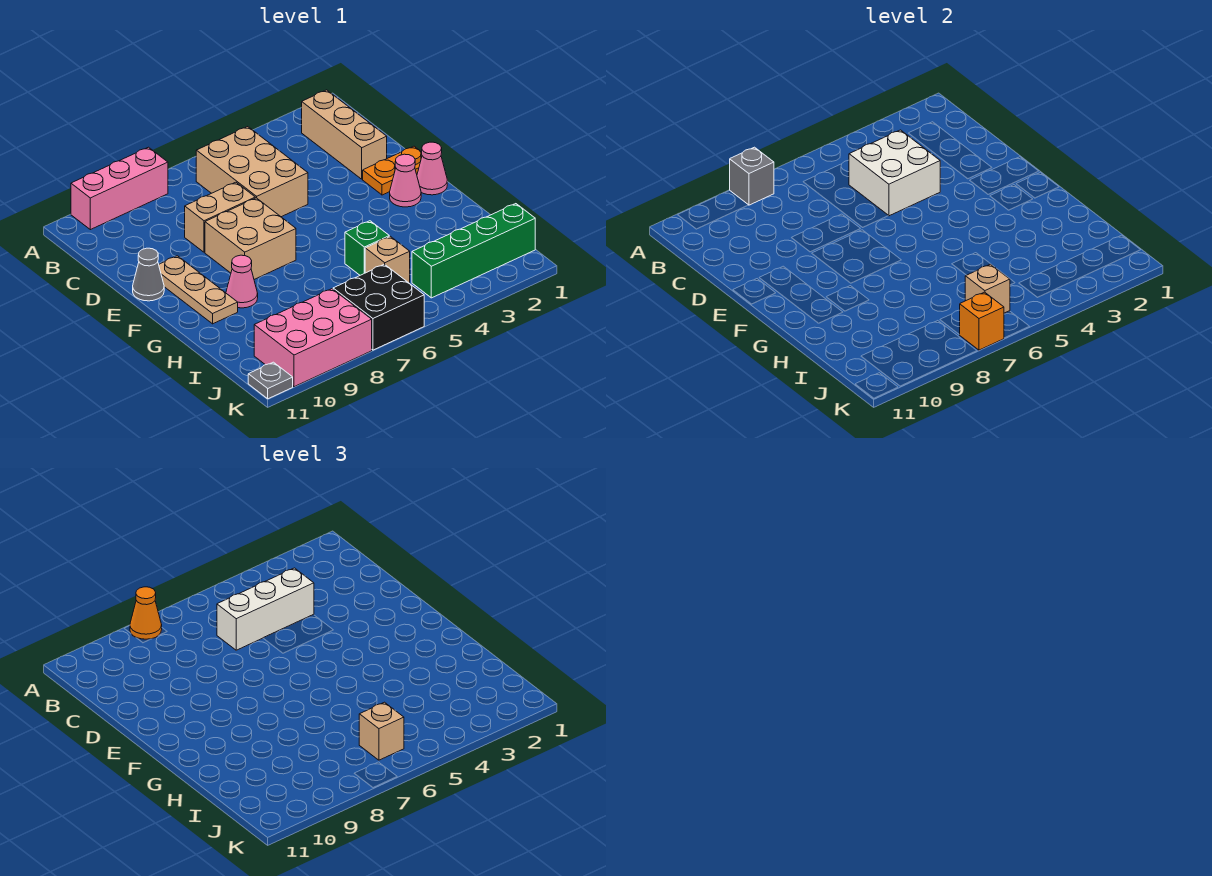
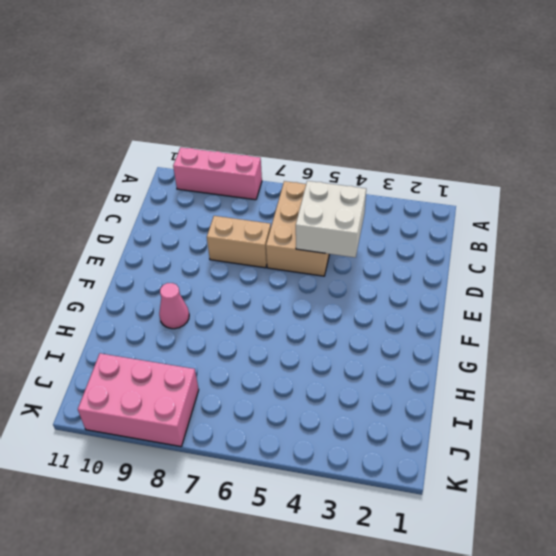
none -> tan brick B2:D2 level 1
none -> orange plate E1:E2 level 1
none -> tan brick E7:F8 level 1

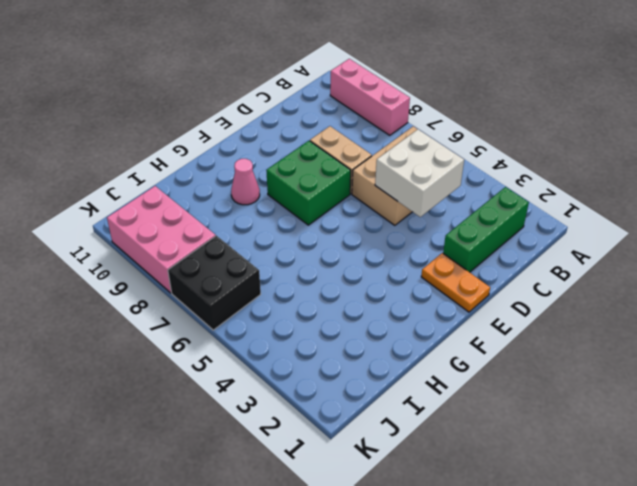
green brick B2:D2 level 1 -> tan brick B2:D2 level 1
green brick E7:F8 level 1 -> tan brick E7:F8 level 1
none -> tan plate E10:G10 level 1
none -> grey cone E11 level 1
none -> pink cone F1 level 1

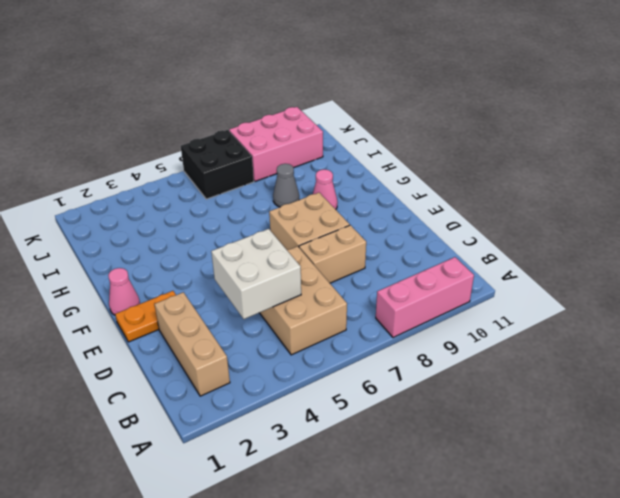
grey cone H8 level 1 -> grey cone E11 level 1
none -> tan plate E10:G10 level 1
none -> pink cone F2 level 1
none -> green brick H5 level 1

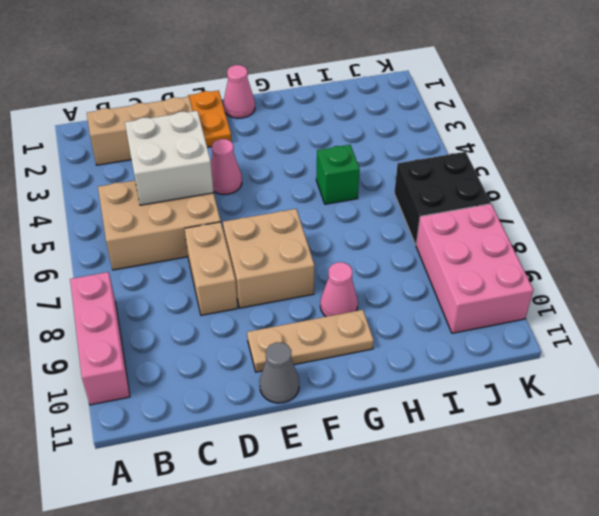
pink cone E4 level 1 -> pink cone F2 level 1
none -> tan brick I5 level 1
none -> green brick J1:J4 level 1
none -> grey plate K11 level 1

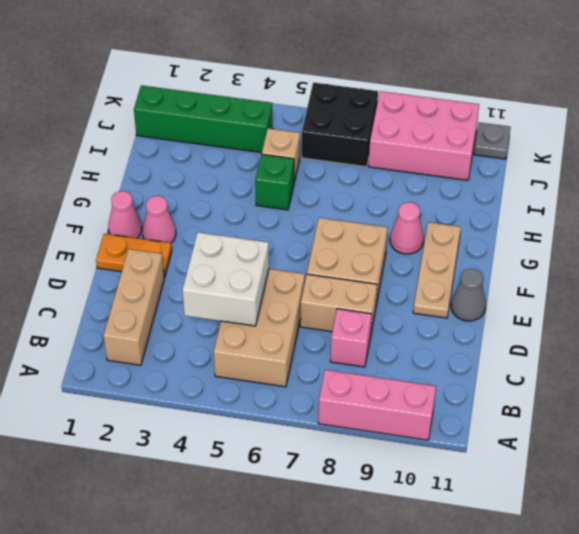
pink brick C8 level 1 -> none
none -> grey brick A8 level 2
none -> tan brick J6 level 2
none -> orange brick K7 level 2

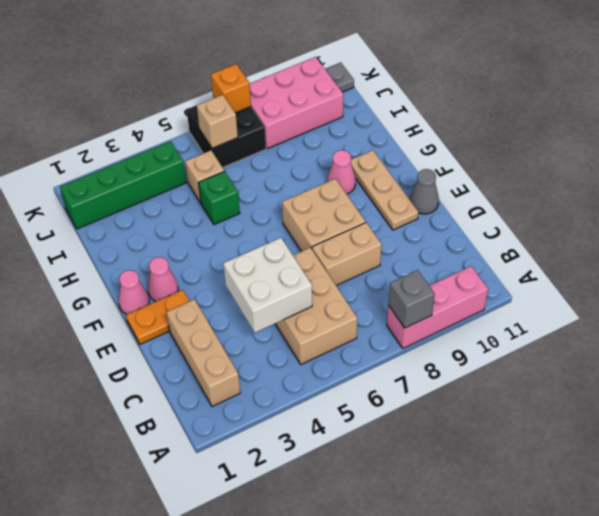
none -> orange cone A8 level 3
none -> white brick C4:C6 level 3
none -> tan brick J6 level 3

